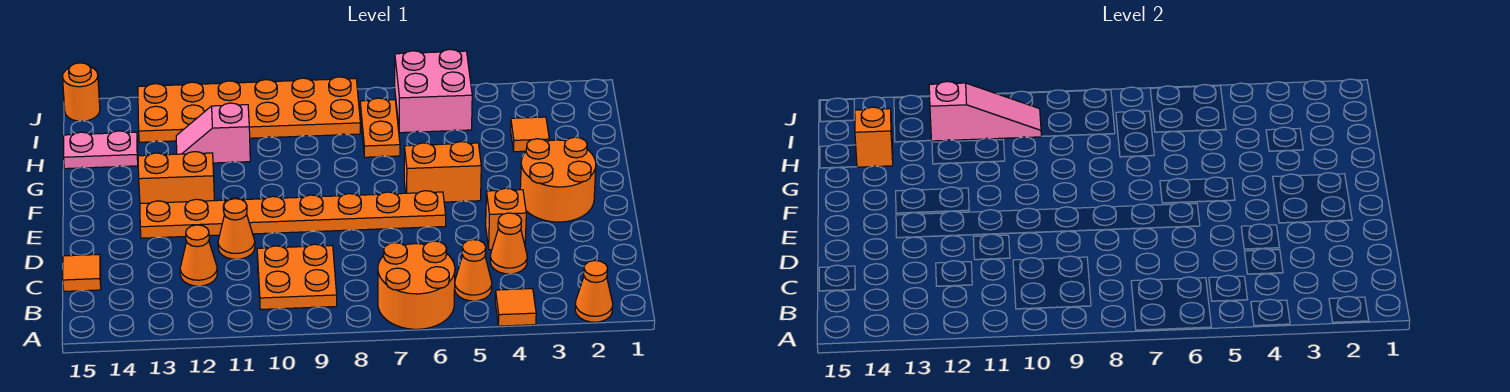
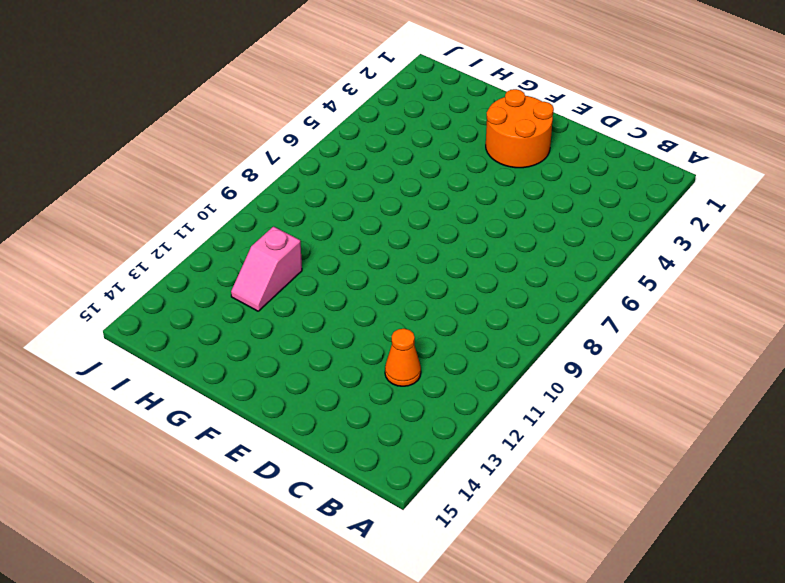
none -> orange cone A2 level 1
none -> orange tile A4 level 1
none -> orange round brick A6:B7 level 1

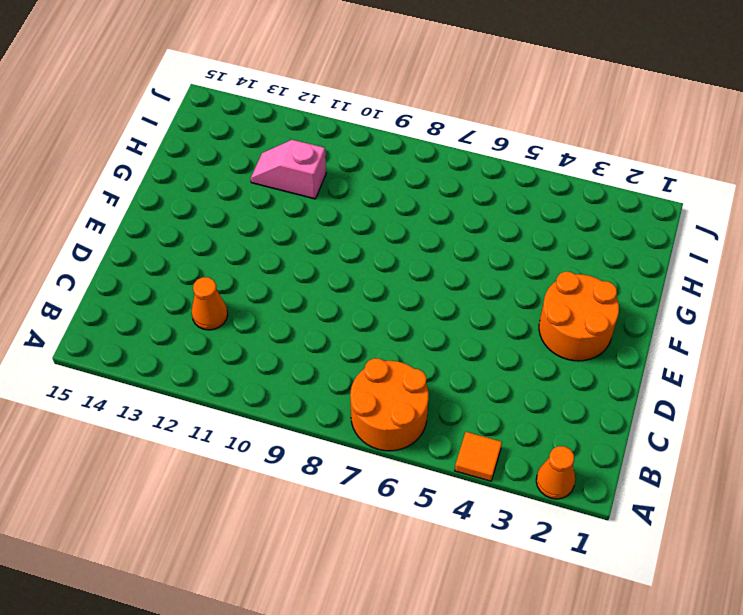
none -> orange cone B5 level 1
none -> orange plate B9:C10 level 1
none -> orange cone C4 level 1

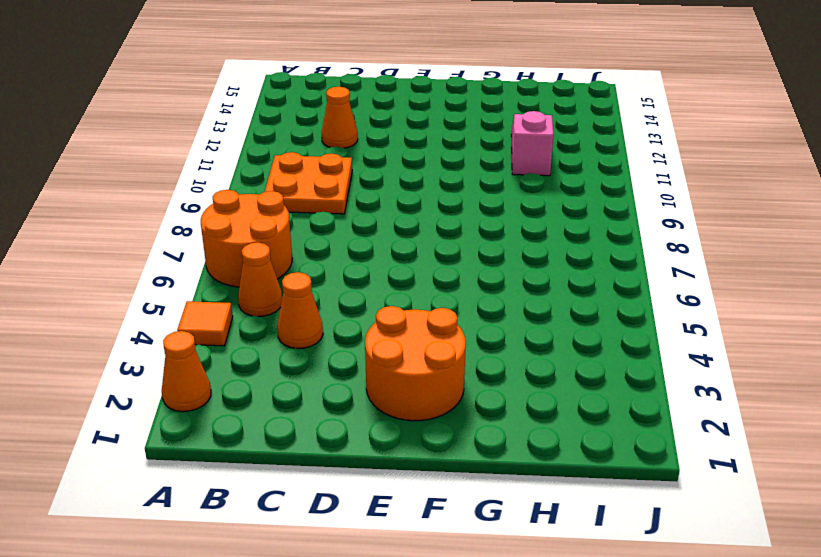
none -> orange tile C15 level 1
none -> orange brick D4 level 1
none -> orange cone D11 level 1

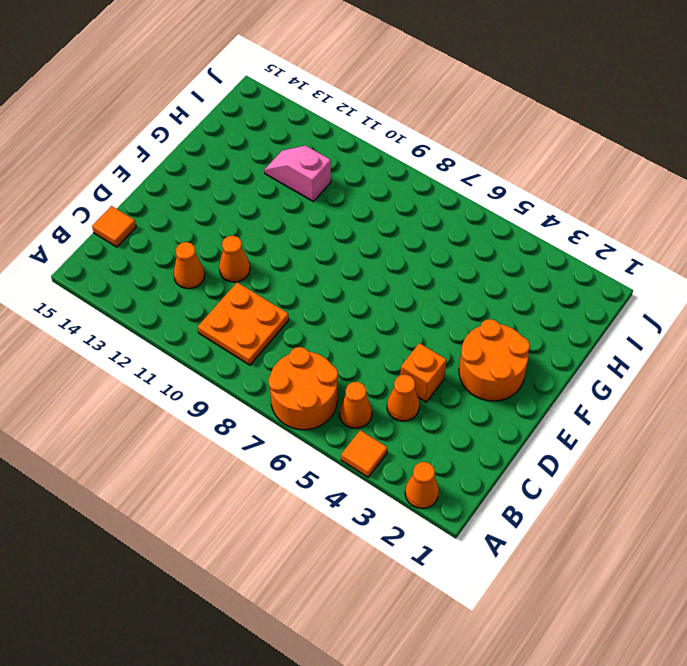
none -> orange plate E6:E13 level 1
none -> orange brick F5:F6 level 1
none -> orange brick F12:F13 level 1

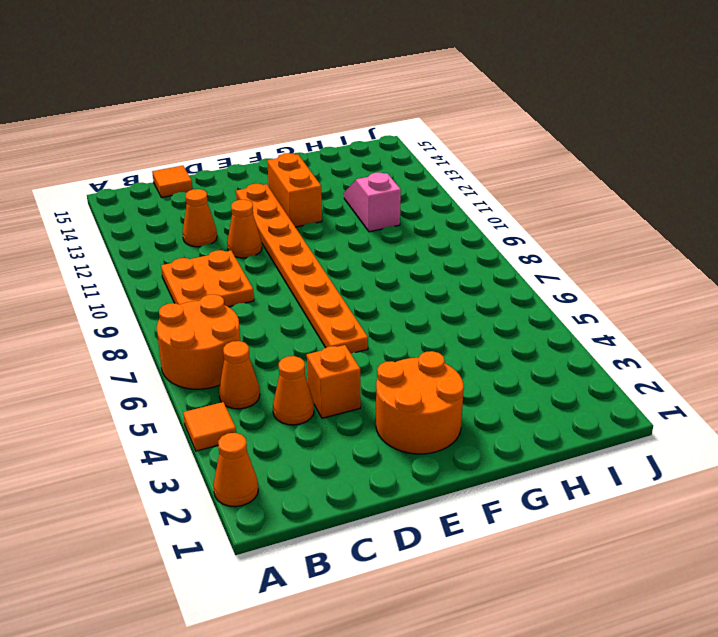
none -> orange brick F5:F6 level 1
none -> orange tile H3 level 1
none -> orange plate H7:I7 level 1

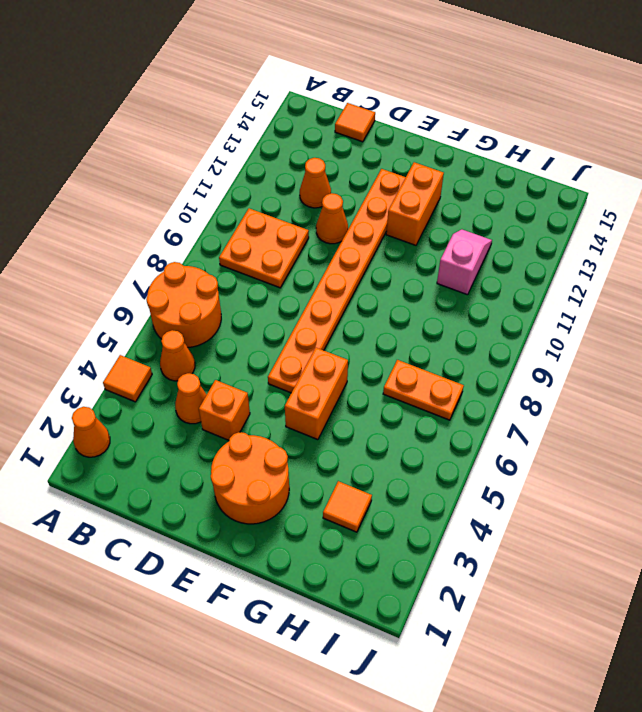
none -> pink plate H14:H15 level 1
none -> pink brick I5:J6 level 1
none -> orange plate I8:J13 level 1

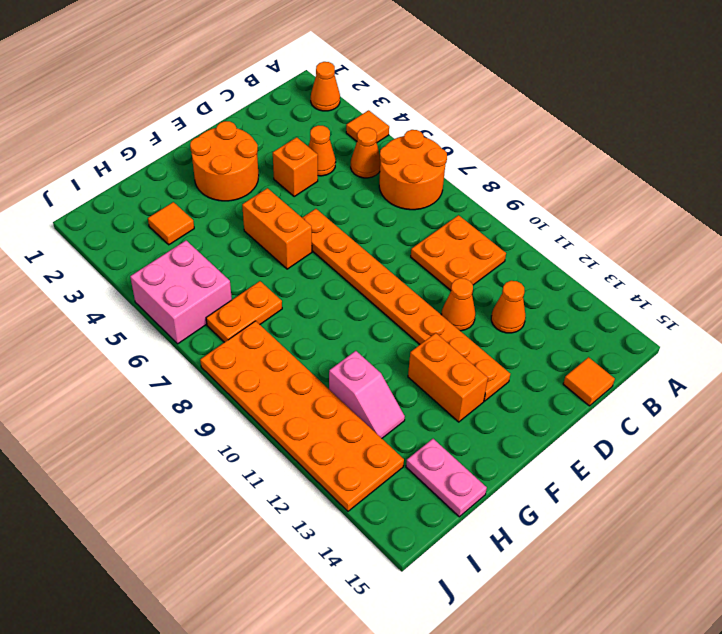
none -> orange round brick J15 level 1
none -> orange brick H14 level 2
none -> pink slope I10:I12 level 2 top 12

